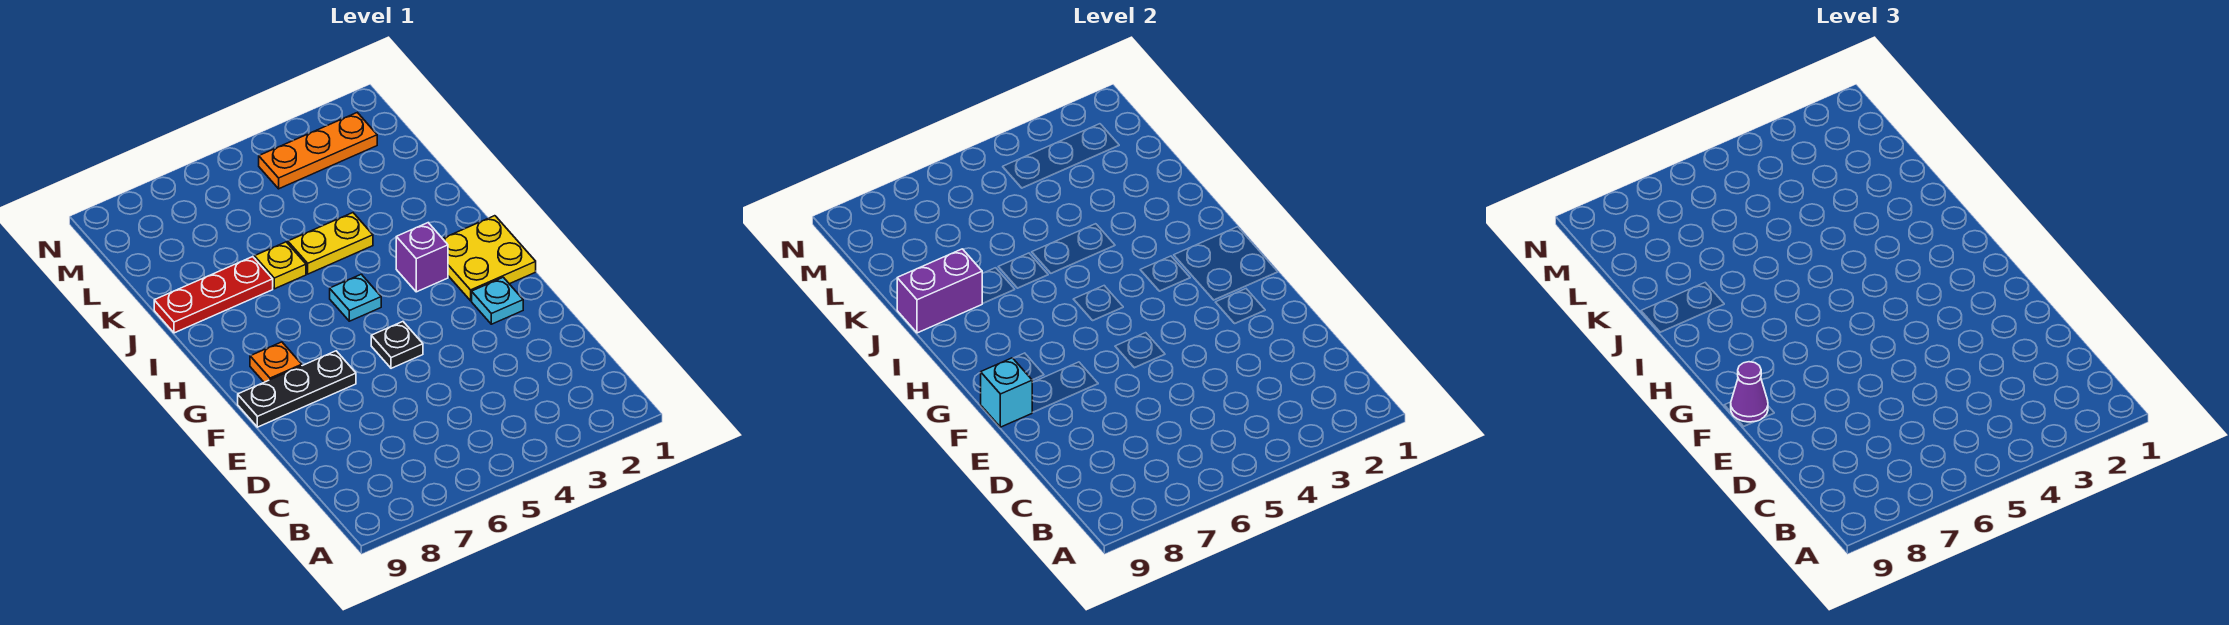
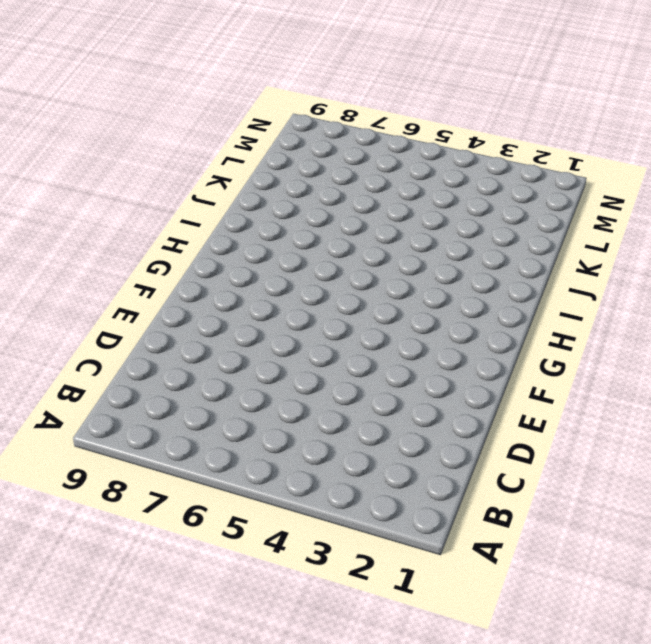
none -> cyan plate F2 level 1
none -> black plate F5 level 1
none -> black plate F7:F9 level 1

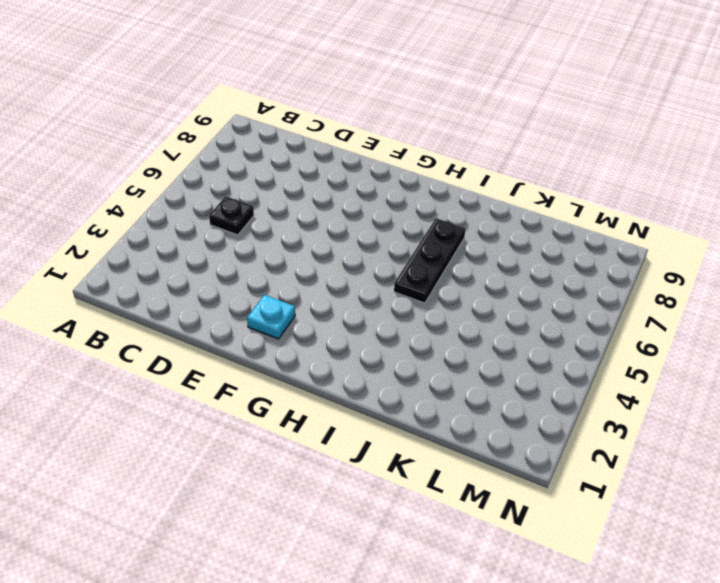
black plate C5 level 1 -> black plate F5 level 1
black plate I5:I7 level 1 -> black plate F7:F9 level 1
none -> yellow plate G1:H2 level 1
none -> orange plate G8 level 1
none -> purple brick H3 level 1

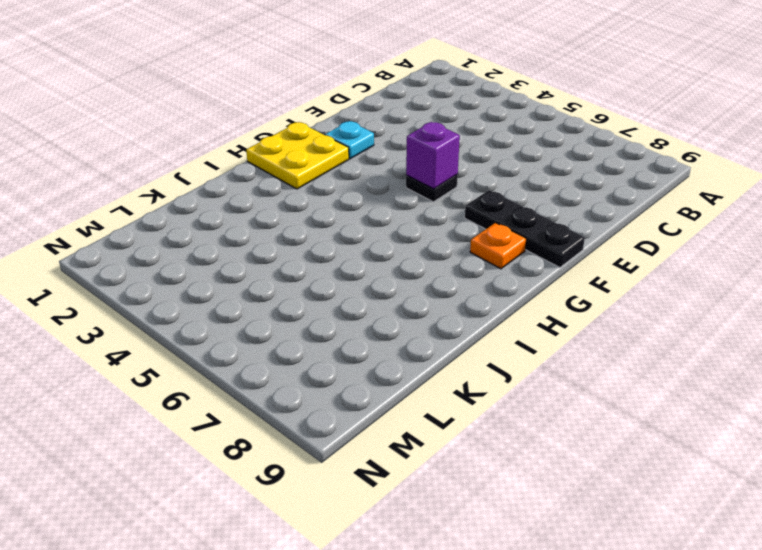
purple brick F5 level 2 -> purple brick H3 level 1
none -> cyan plate H5 level 1
none -> yellow plate J4:J5 level 1
none -> yellow plate J6 level 1

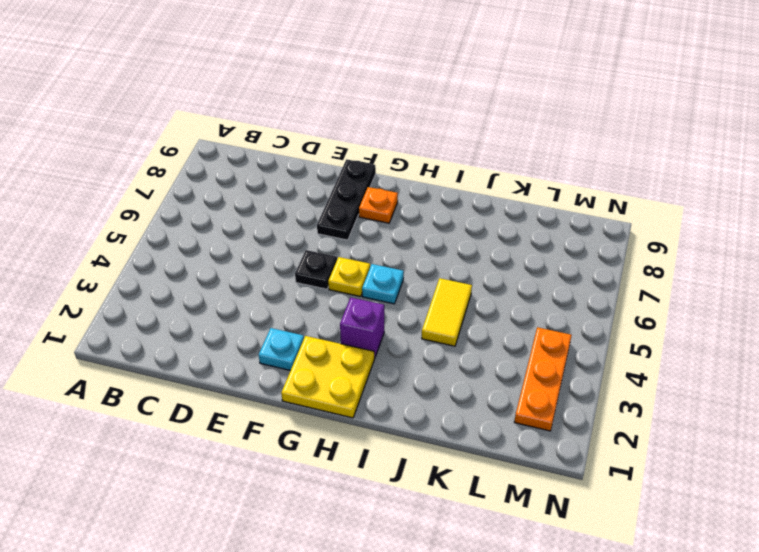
yellow plate G5 level 1 -> yellow plate J6 level 1
yellow tile J4:J5 level 1 -> yellow plate J4:J5 level 1
none -> red plate J7:J9 level 1
none -> cyan brick F9 level 2
none -> purple brick J8:J9 level 2

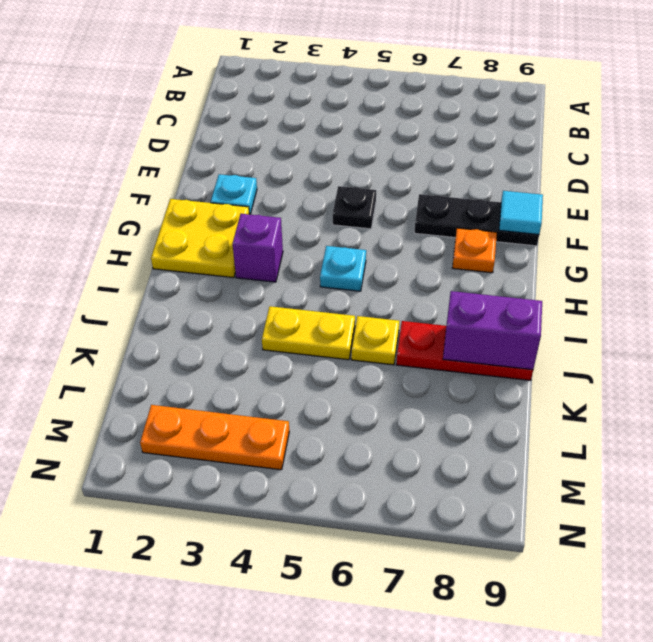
cyan tile F9 level 2 -> cyan brick F9 level 2
none -> purple cone F9 level 3

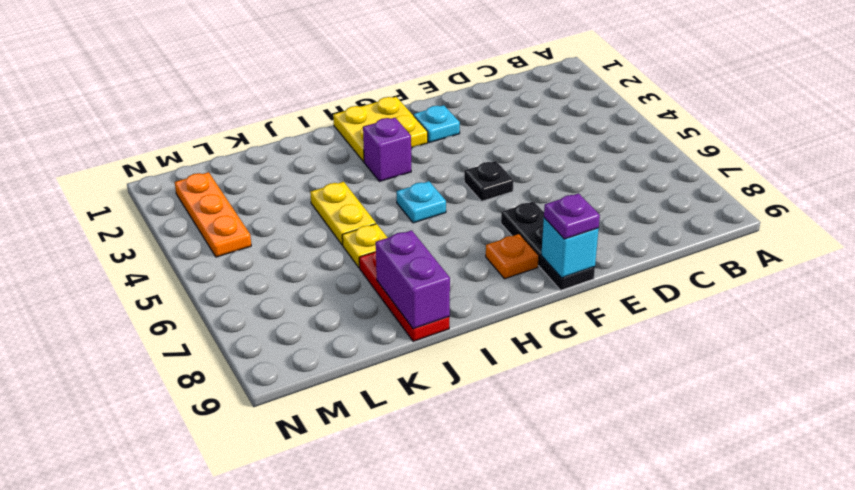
purple plate F9 level 3 -> purple cone F9 level 3

